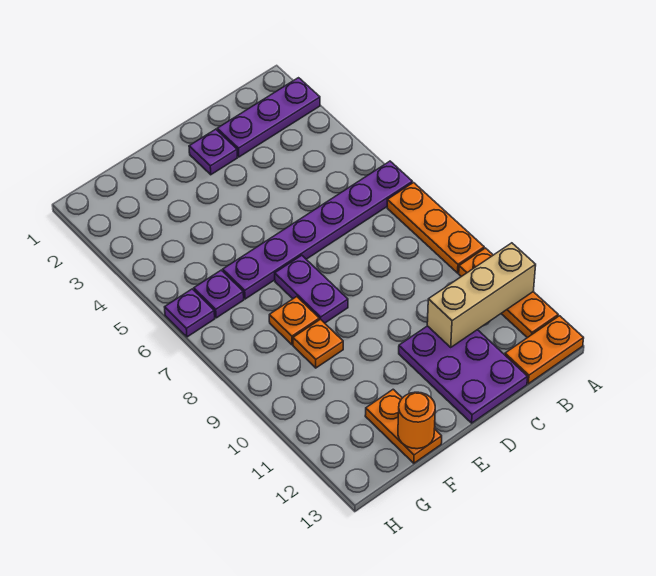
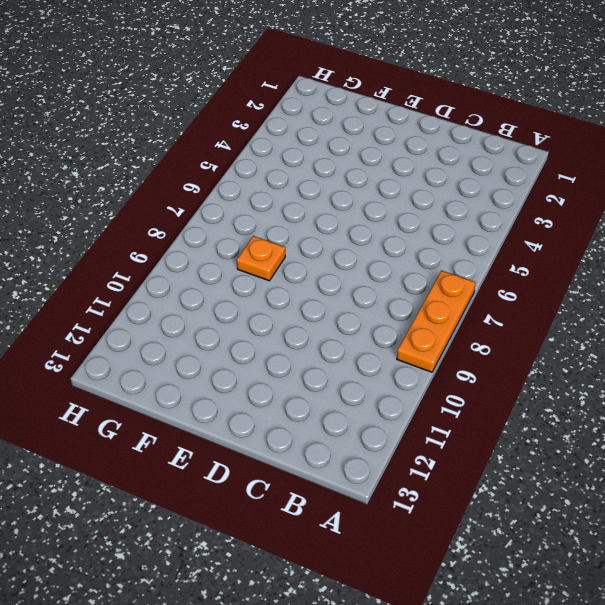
none -> purple plate A2:C2 level 1
none -> purple plate A6:F6 level 1
none -> orange plate A10:A12 level 1

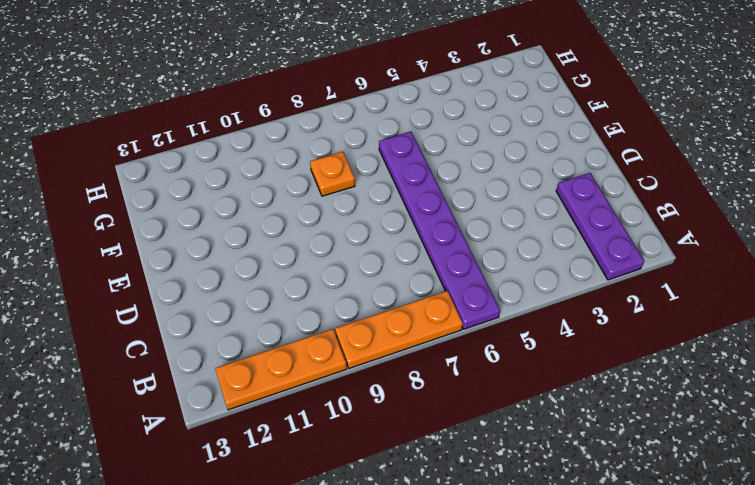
none -> orange plate A13:B13 level 1
none -> purple plate C11:D13 level 1
none -> purple plate D2 level 1

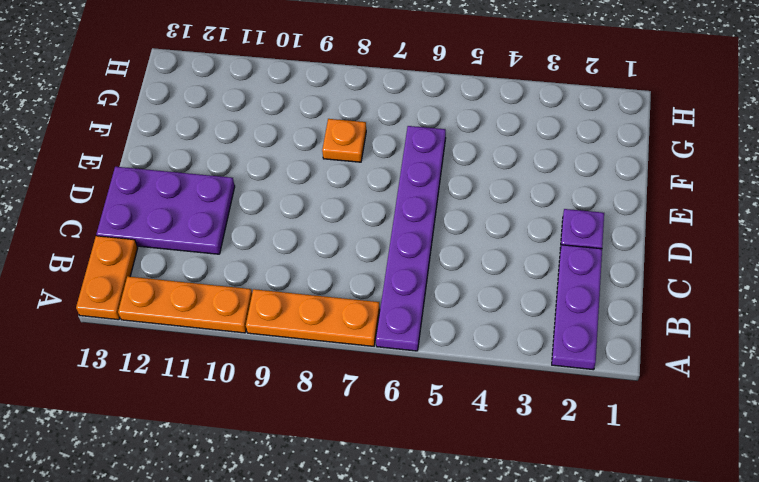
none -> purple plate E7:E8 level 1
none -> orange plate F9 level 1
none -> orange plate F12:F13 level 1

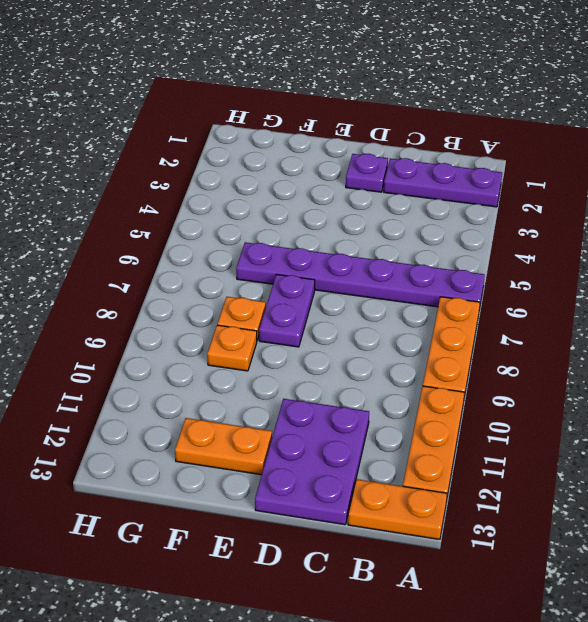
orange plate E12:F12 level 1 -> orange plate F12:F13 level 1
none -> purple plate G6 level 1
none -> purple plate H6 level 1
none -> tan brick A11:C11 level 2

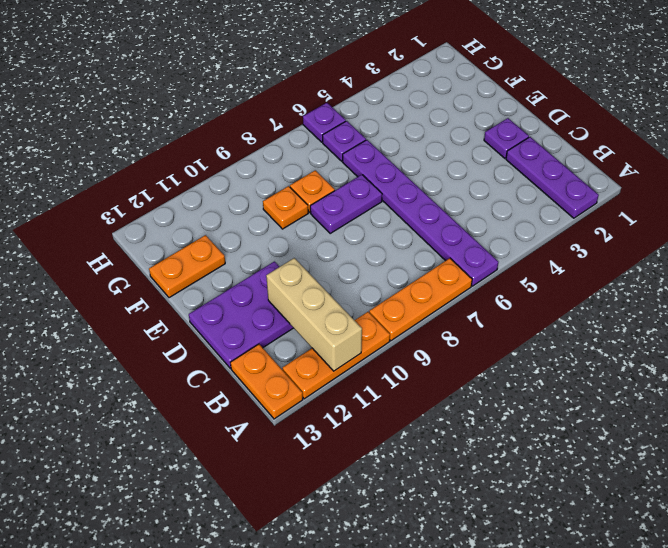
none -> orange round brick F13 level 2

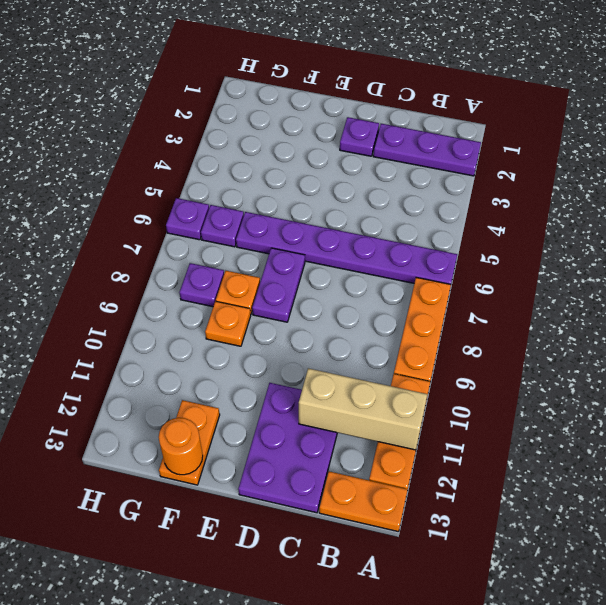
purple plate G8 level 1 -> none

